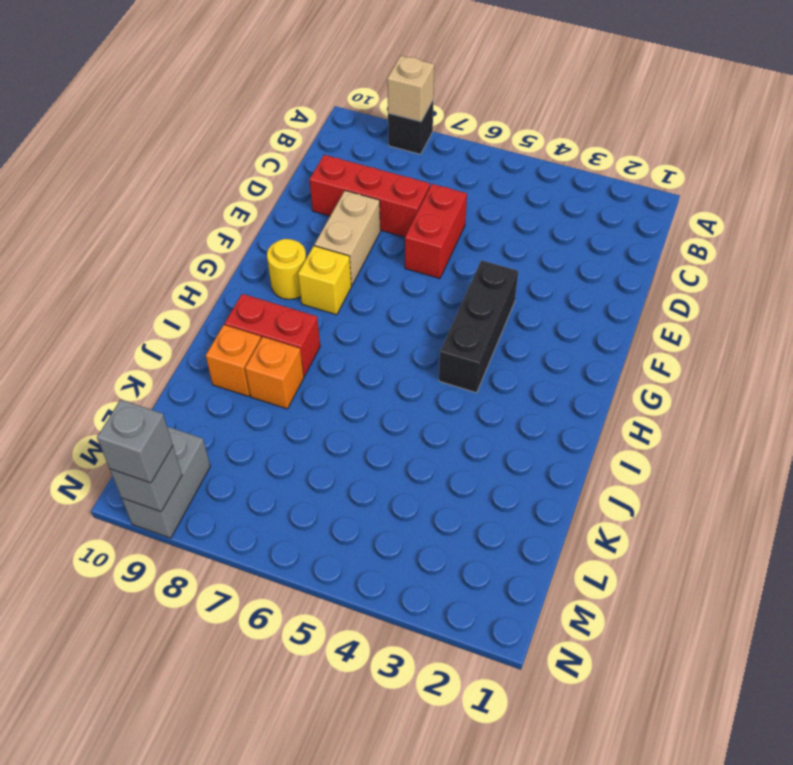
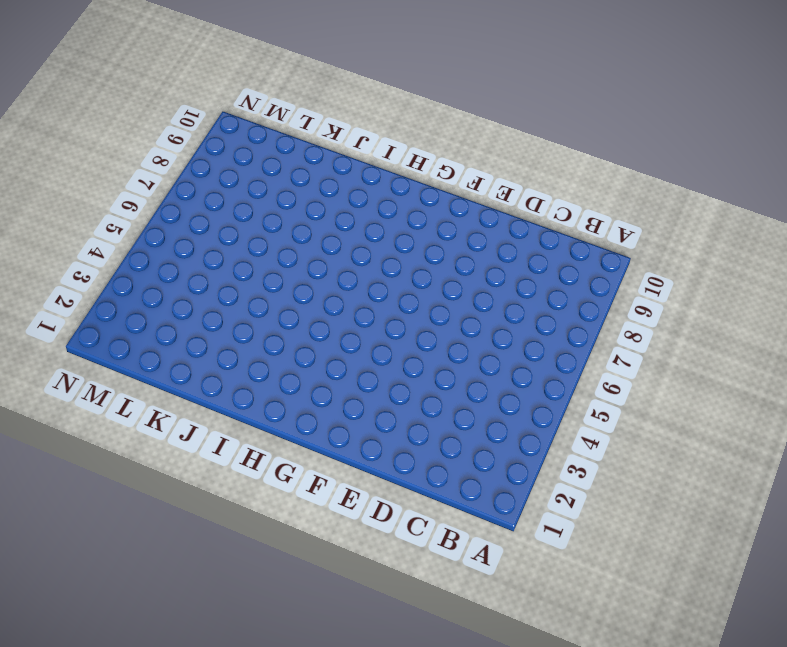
none -> black brick A8 level 1
none -> red brick D6:E6 level 1
none -> red brick D7:D9 level 1

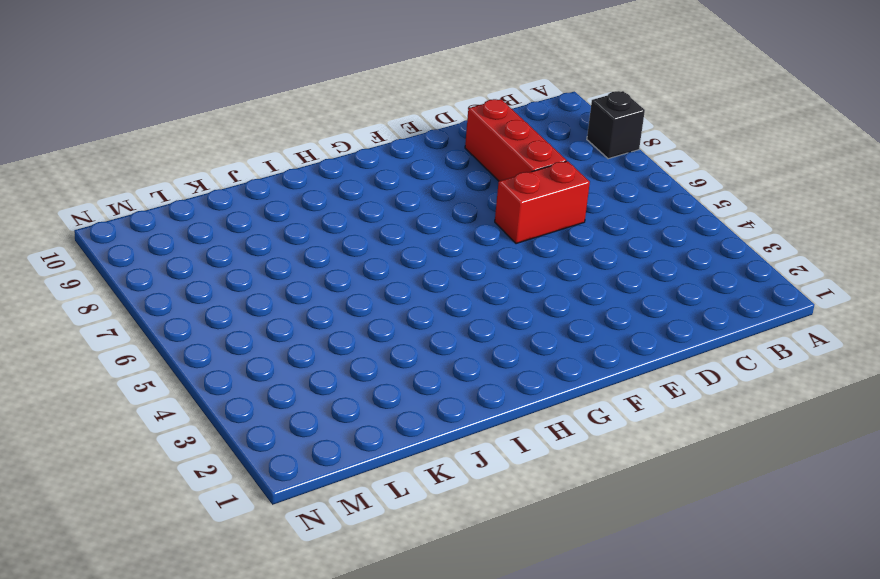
none -> tan brick E8:F8 level 1
none -> black brick F4:H4 level 1
none -> yellow brick G8 level 1

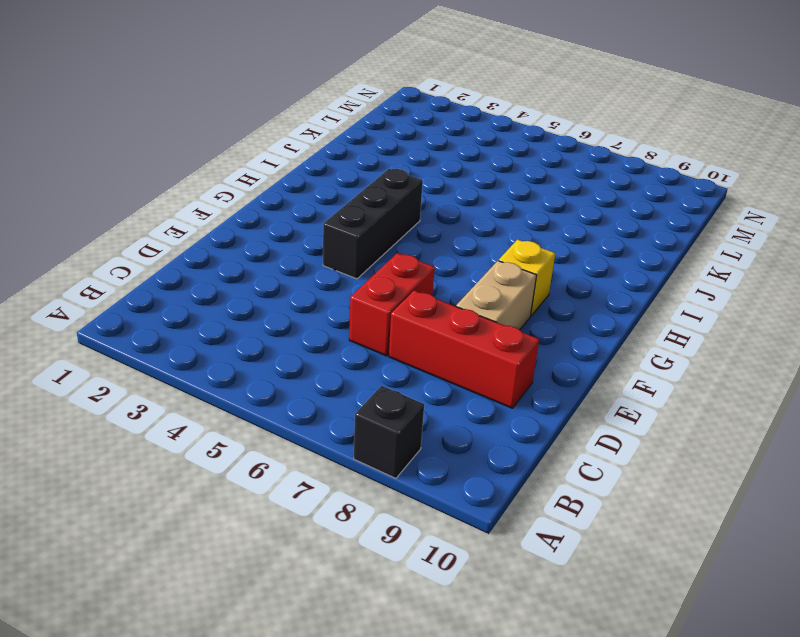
none -> yellow round brick G9 level 1
none -> red brick I8:I9 level 1
none -> orange brick J8 level 1

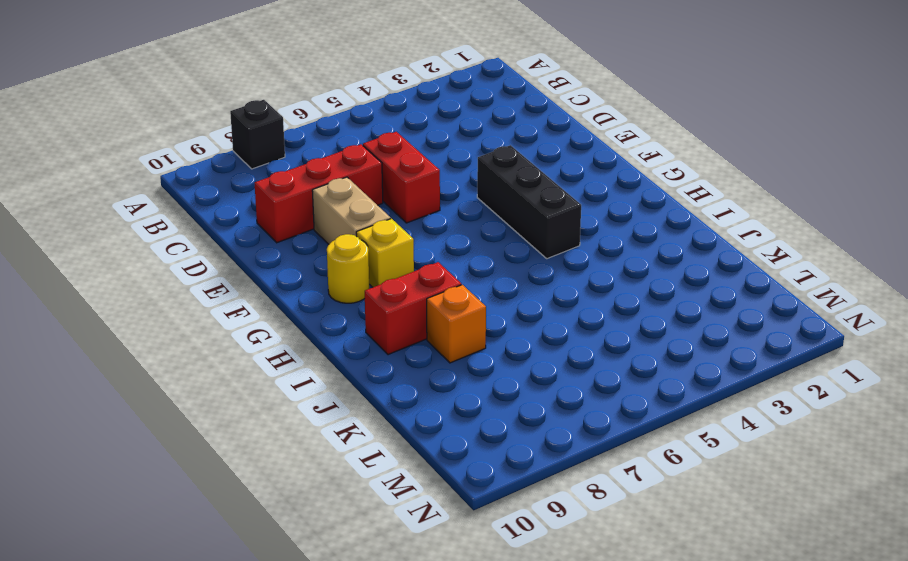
none -> orange brick J9 level 1
none -> grey brick M9:N9 level 1
none -> tan brick A8 level 2

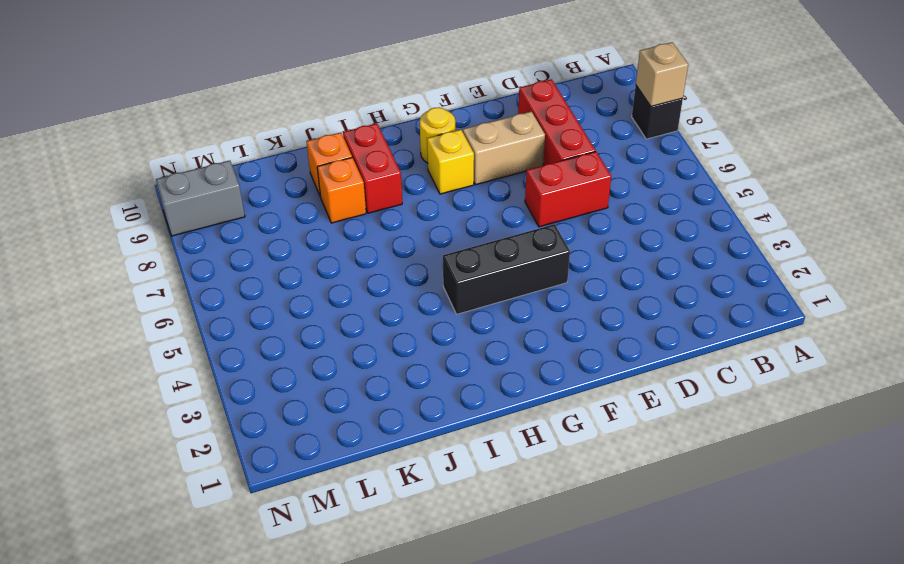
none -> grey brick N9 level 2
none -> grey brick N9 level 3

